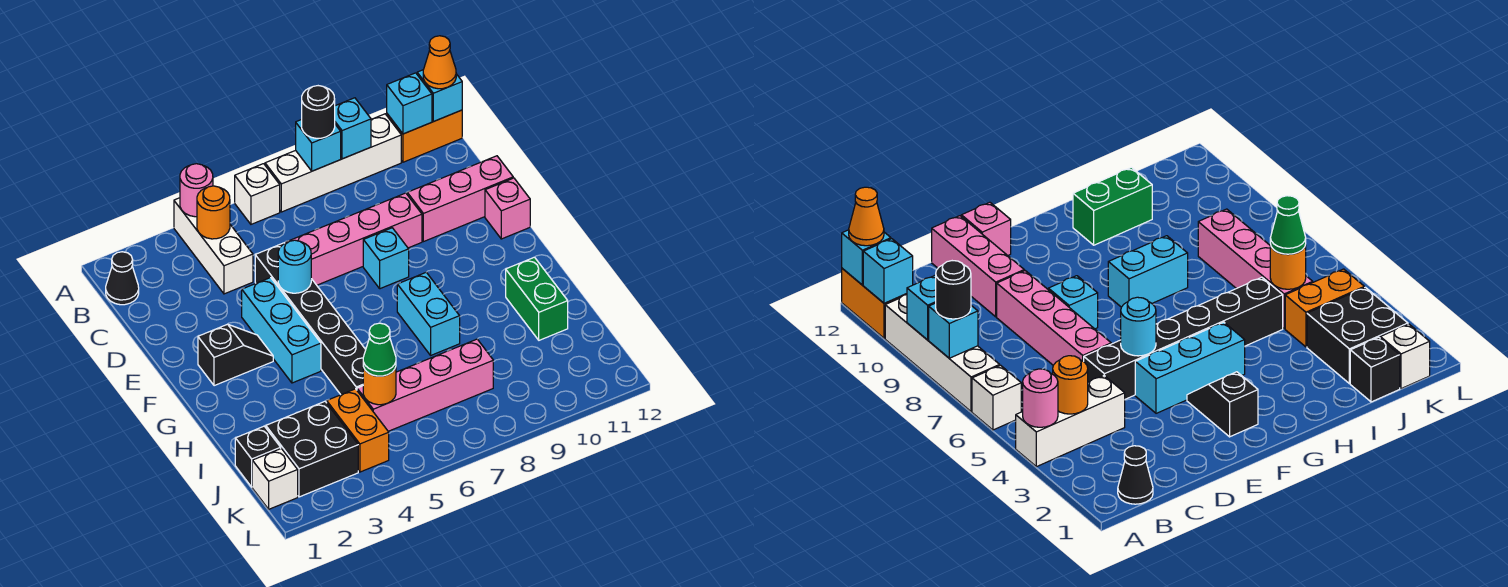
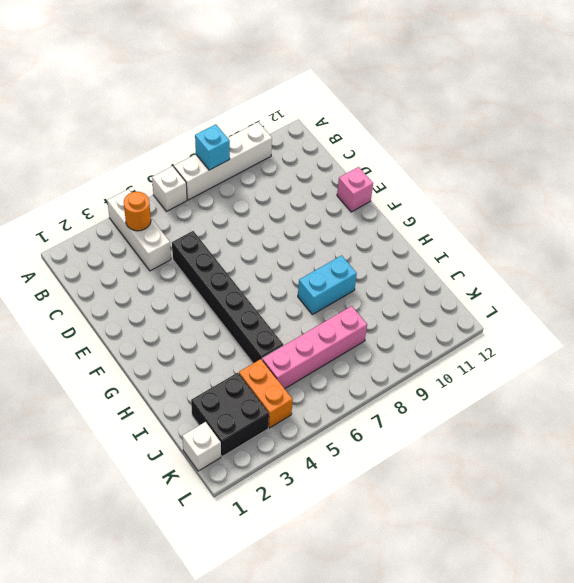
cyan brick H8:H9 level 1 -> cyan brick G8:H8 level 1
none -> orange brick A11:A12 level 1
none -> black cone B1 level 1
none -> pink brick D6:D9 level 1
none -> pink brick D10:D12 level 1

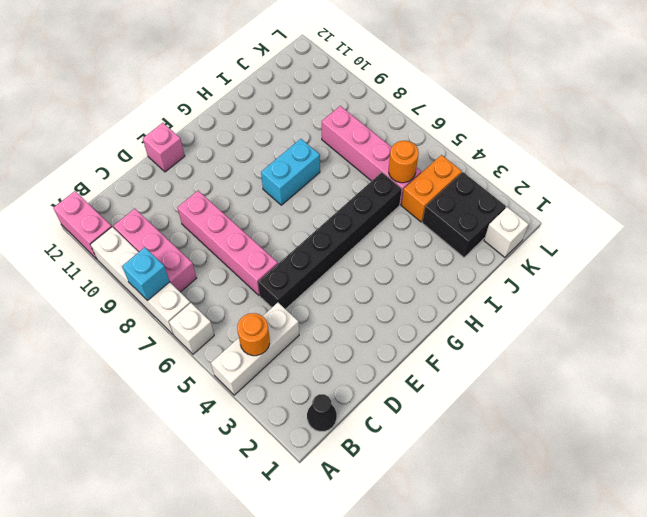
pink brick A11:A12 level 1 -> orange brick A11:A12 level 1
pink brick B8:B10 level 1 -> pink brick D10:D12 level 1
none -> cyan brick E4:G4 level 1
none -> cyan brick E8 level 1
none -> black slope F2:F3 level 1 top 2
none -> green brick H11:I11 level 1

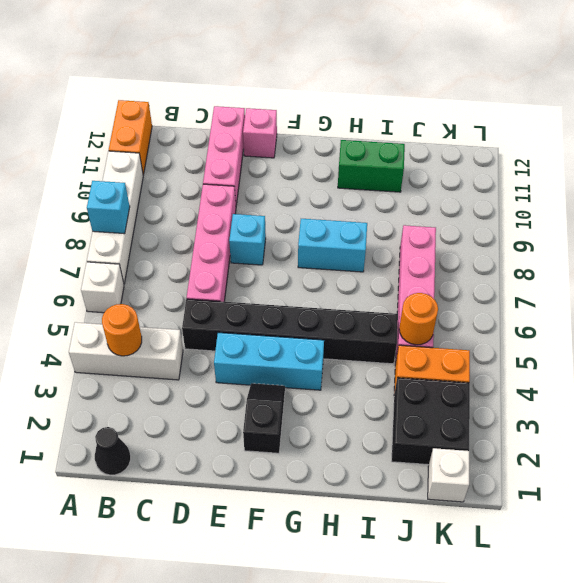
none -> black brick J1 level 1
none -> pink round brick A4 level 2
none -> cyan brick A9 level 2
none -> cyan brick A11 level 2

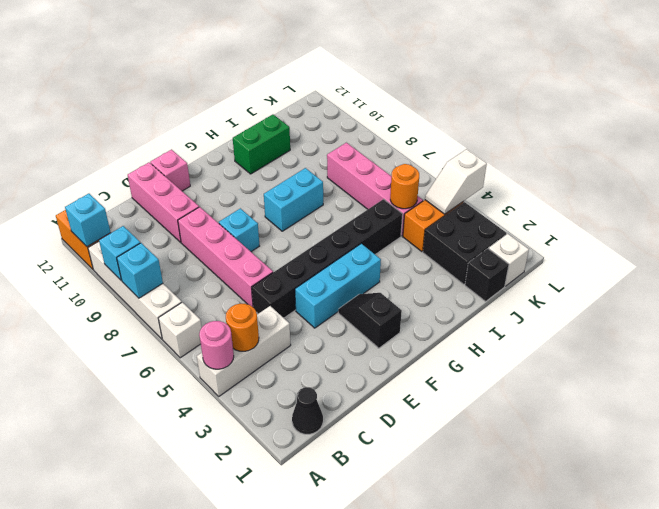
white slope K4:L4 level 2 top L -> none
none -> cyan brick A12 level 2
none -> cyan round brick E5 level 2
none -> black round brick A8 level 3
none -> orange cone A12 level 3

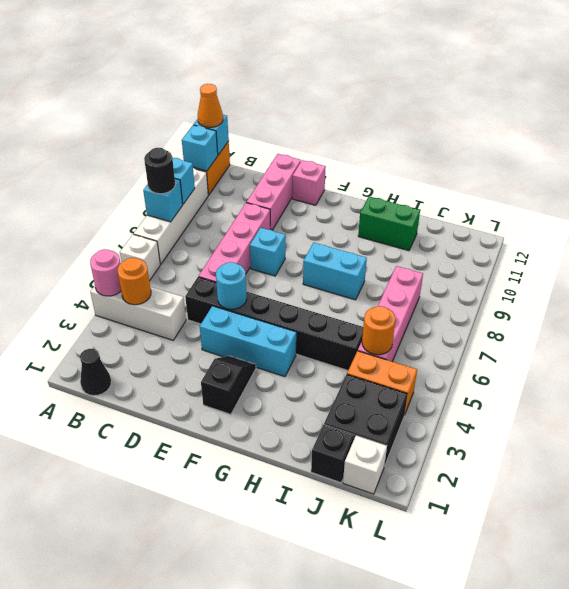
none -> green cone J5 level 3

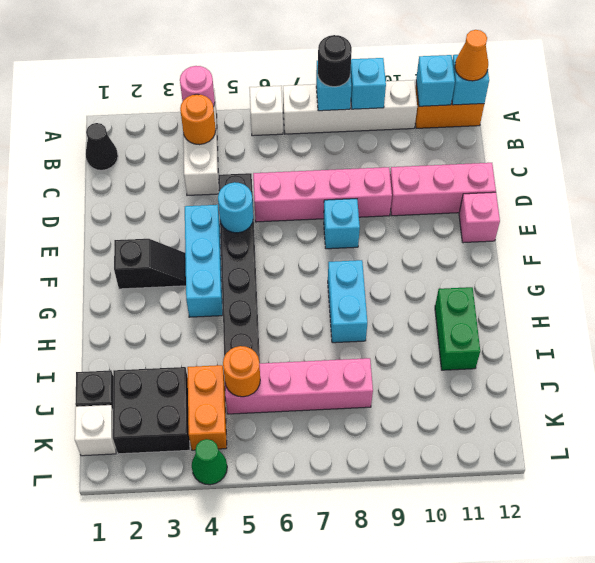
green cone L4 level 1 -> green cone J5 level 3

